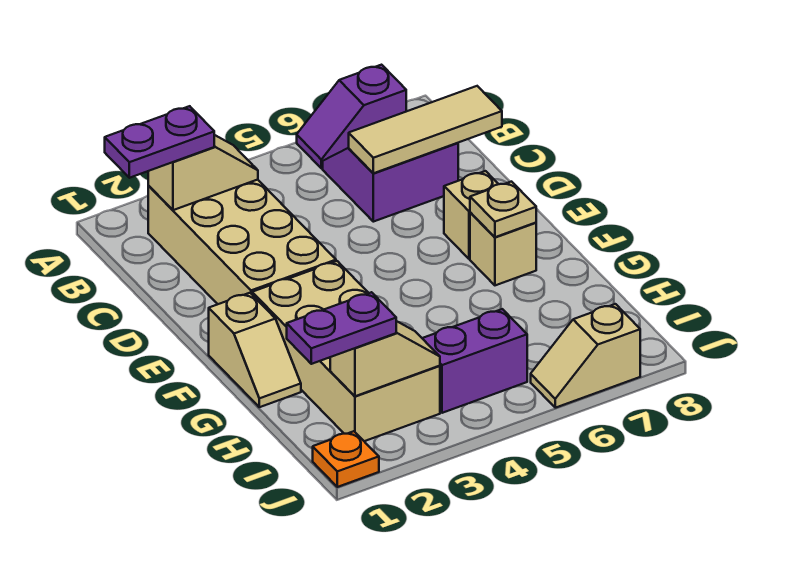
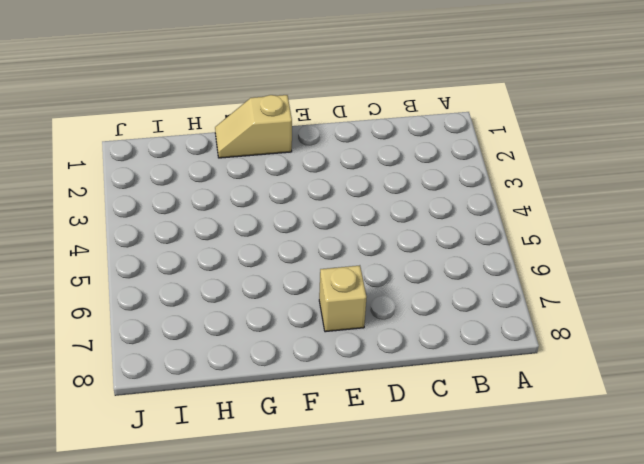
none -> purple slope A6:A7 level 1 top 7
none -> tan brick B2:E3 level 1
none -> purple slope B6:C7 level 1 top C

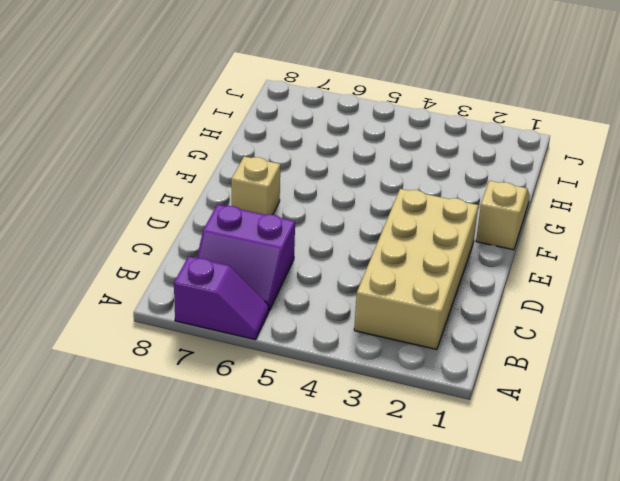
none -> tan brick F2:I3 level 1
none -> tan brick F7 level 1
none -> purple brick I4:I5 level 1

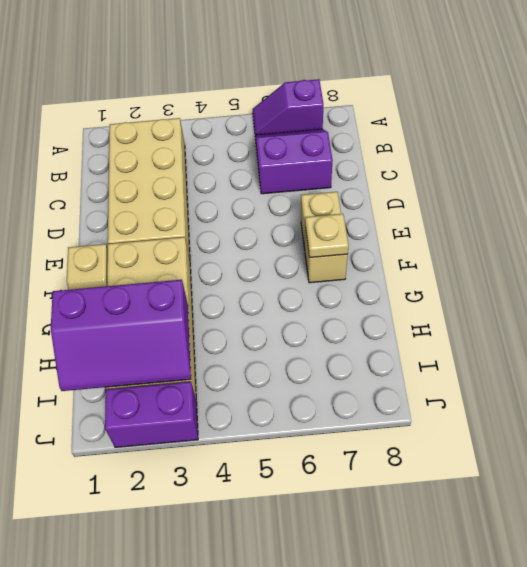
purple slope H1:I3 level 2 top H -> tan slope I2:I3 level 2 top 2
purple brick J2:J3 level 1 -> purple brick I4:I5 level 1
none -> orange plate J1 level 1
none -> tan slope J6:J7 level 1 top 7
none -> tan slope B2:B3 level 2 top 2

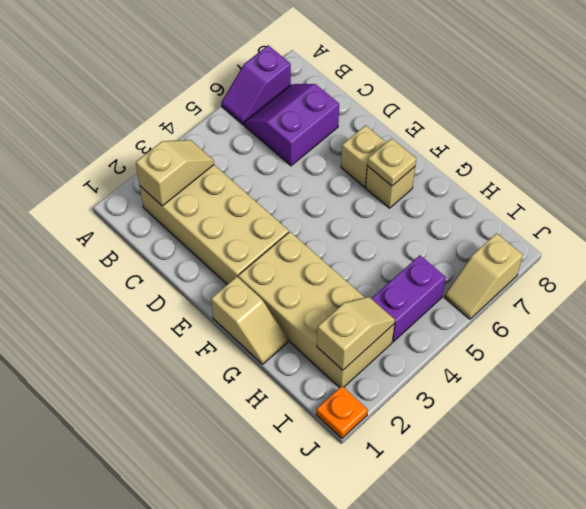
none -> tan tile C6:C8 level 2
none -> purple plate B1:B2 level 3
none -> purple plate I1:I2 level 3

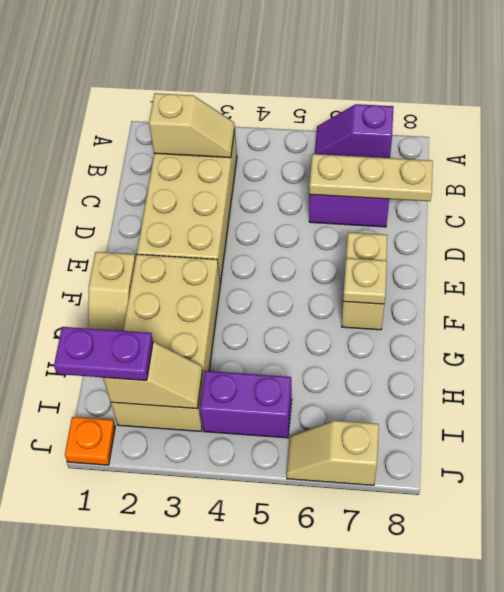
tan plate C6:C8 level 2 -> tan tile C6:C8 level 2
none -> purple plate B1:B2 level 3

